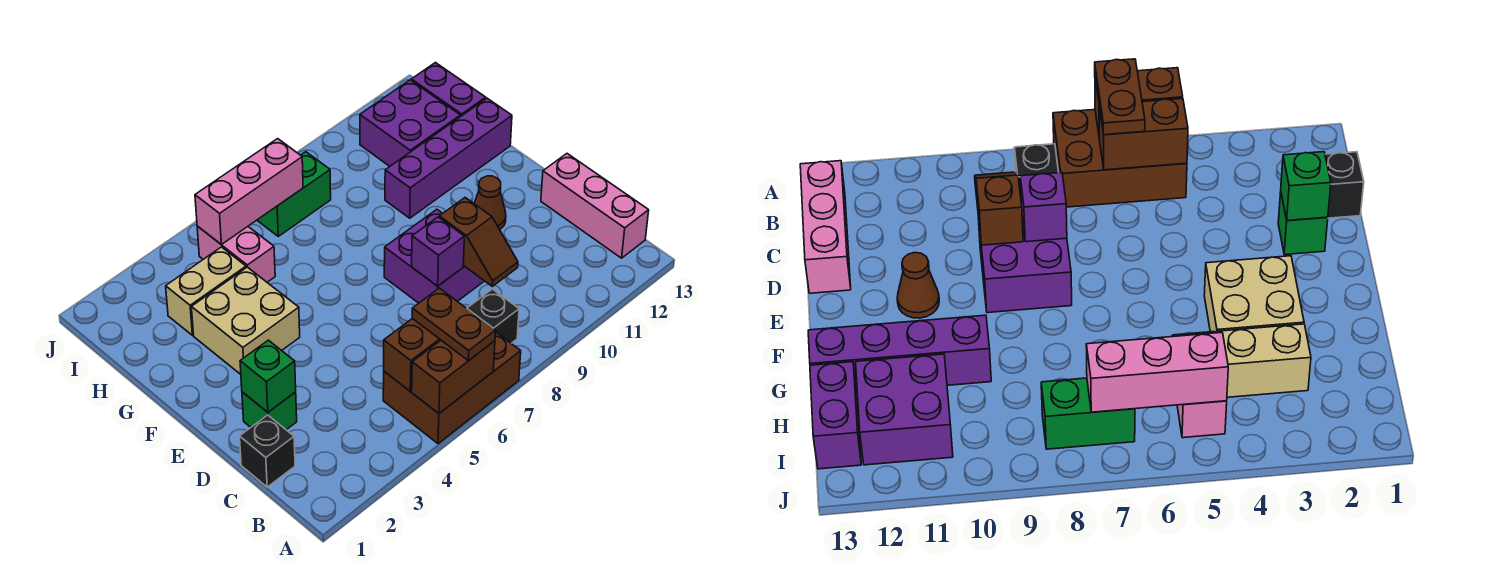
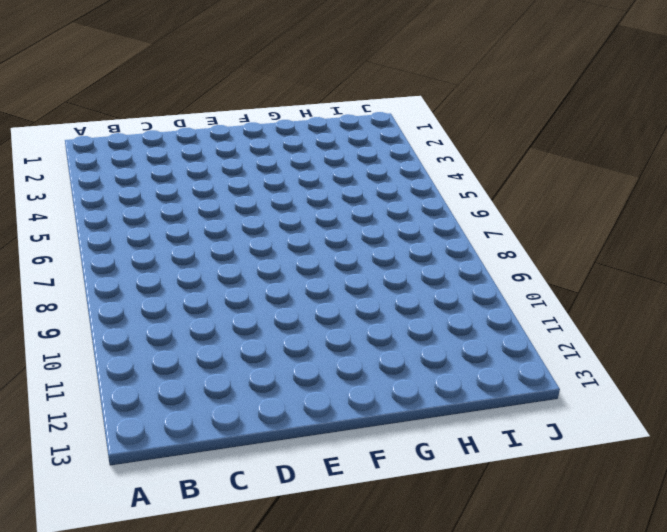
none -> brown brick A5:B7 level 1
none -> black brick B8 level 1
none -> pink brick B13:D13 level 1

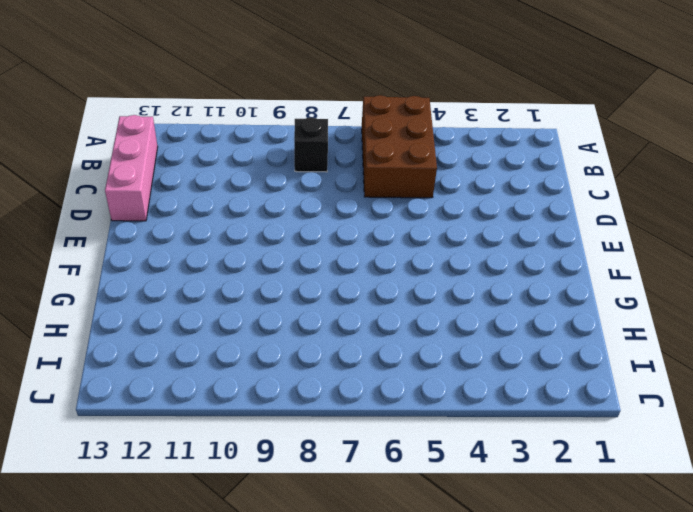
brown brick A5:C6 level 1 -> brown brick A5:B7 level 1
none -> black brick C1 level 1
none -> green brick D2 level 1
none -> purple brick D8:E9 level 1

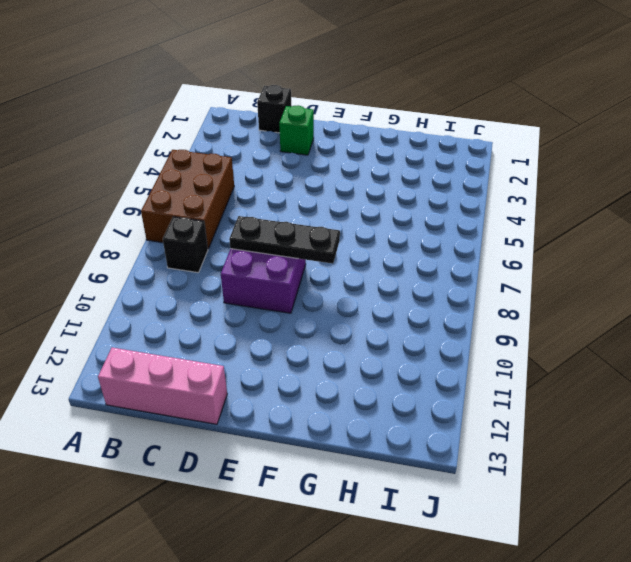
black plate D8:F8 level 2 -> purple brick D8 level 2
none -> brown cone E11 level 1
none -> tan brick F3:G4 level 1
none -> purple brick G10:G13 level 1

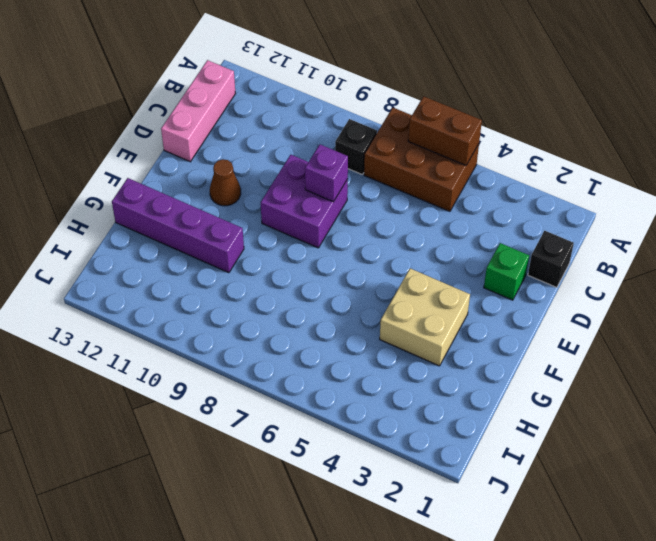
none -> tan brick H3:H4 level 1
none -> pink brick H5:I5 level 1
none -> purple brick H11:I12 level 1

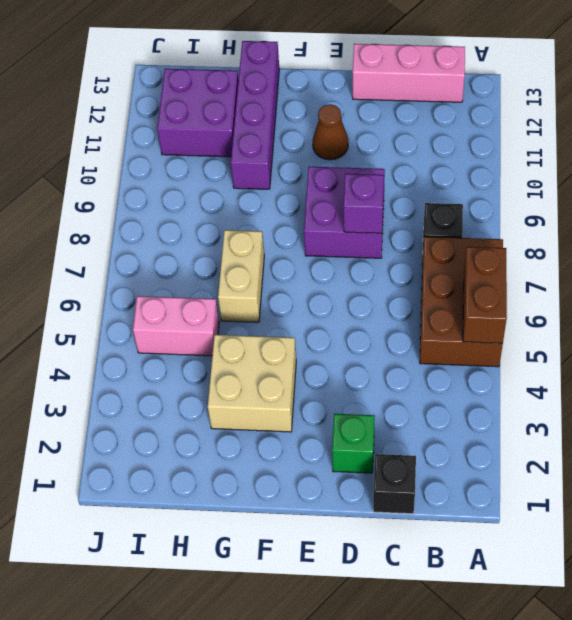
tan brick G6:G7 level 1 -> tan brick H3:H4 level 1
none -> purple brick H13:I13 level 1
none -> green brick I7:I8 level 1
none -> brown brick B5:B6 level 2

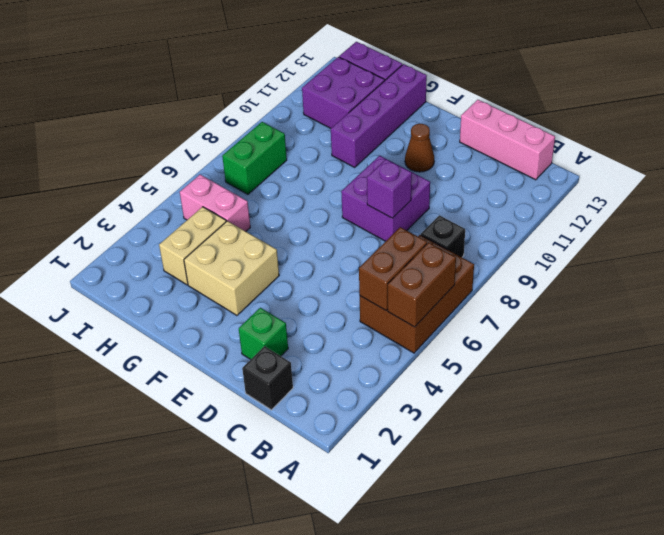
none -> brown slope C9:D9 level 2 top D
none -> green brick D2 level 2
none -> pink brick I5:I7 level 2

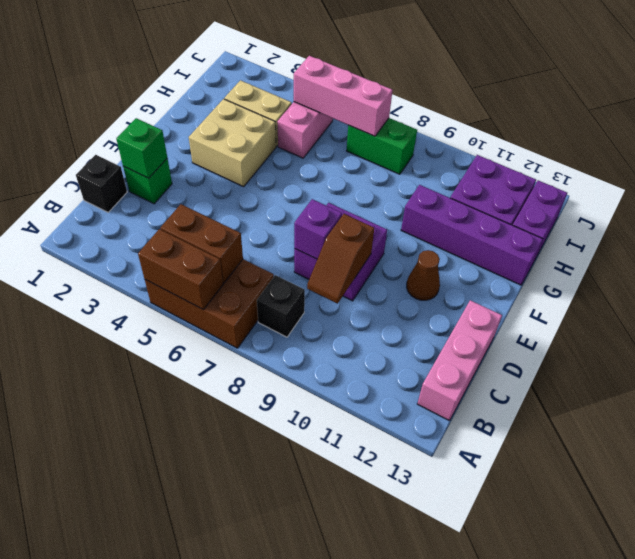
none -> brown plate A6:B6 level 3

